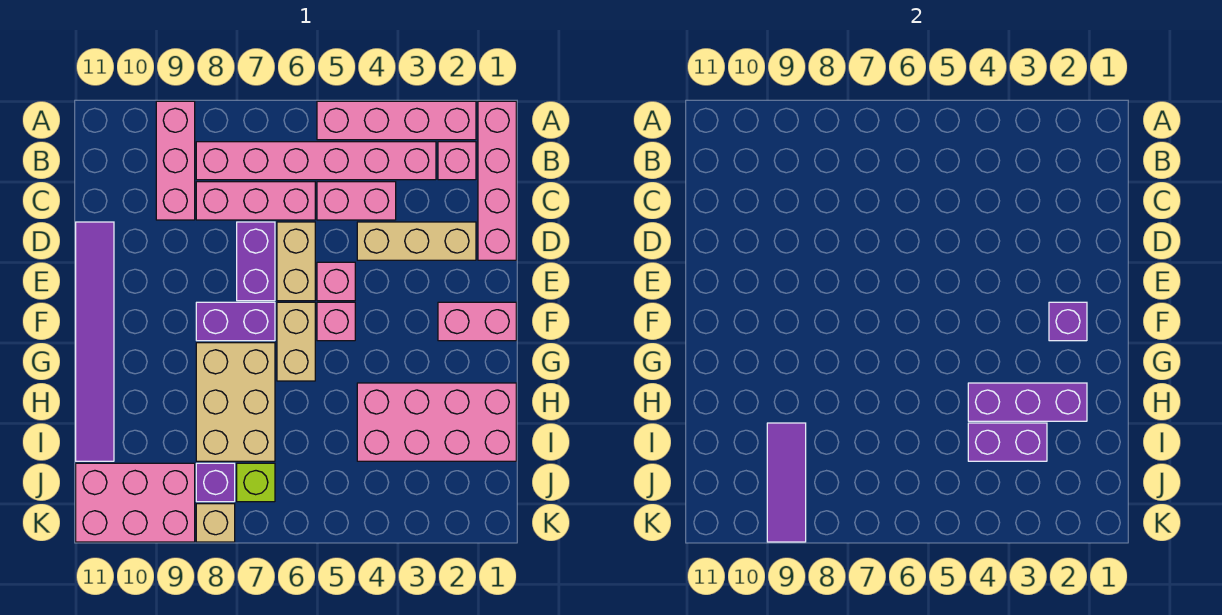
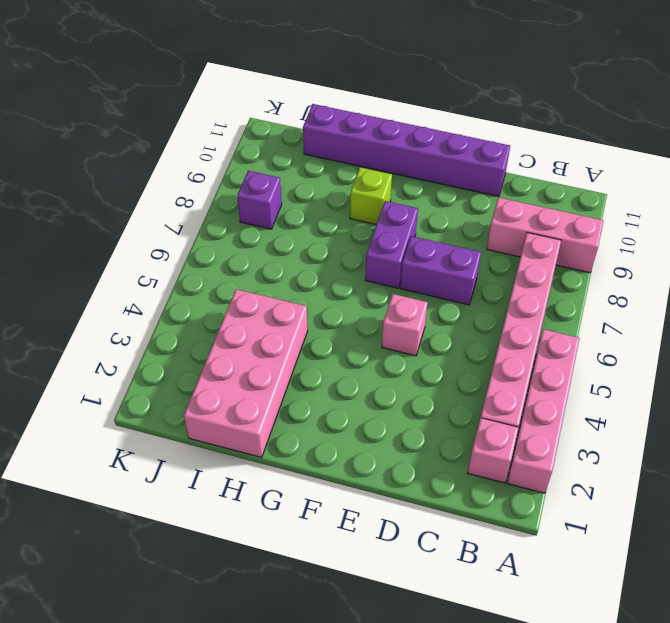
purple brick D11:I11 level 1 -> purple tile D11:I11 level 1
lime brick G9 level 1 -> lime brick J7 level 1
none -> pink brick A1:D1 level 1
none -> pink brick C4:C5 level 1
none -> pink brick C6:C8 level 1

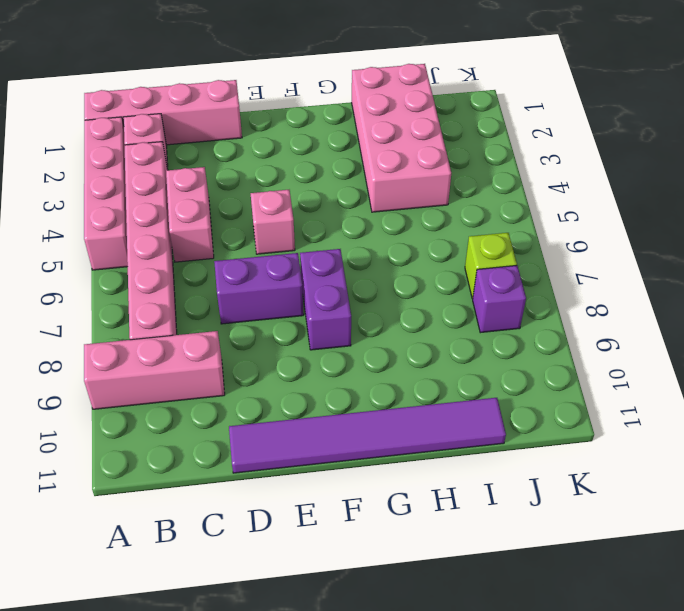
none -> pink brick C6:C8 level 1
none -> tan brick D2:D4 level 1
none -> tan brick D6:E6 level 1

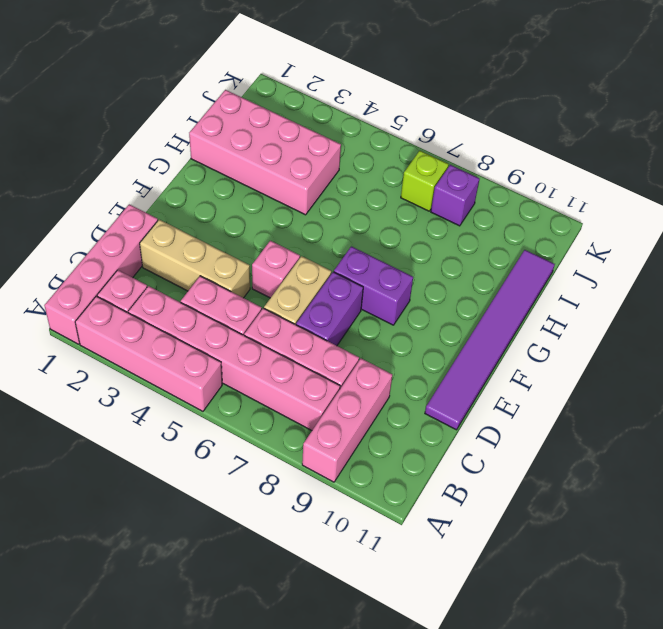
none -> pink brick F1:F2 level 1
none -> pink brick F5 level 1
none -> tan brick F6:G6 level 1

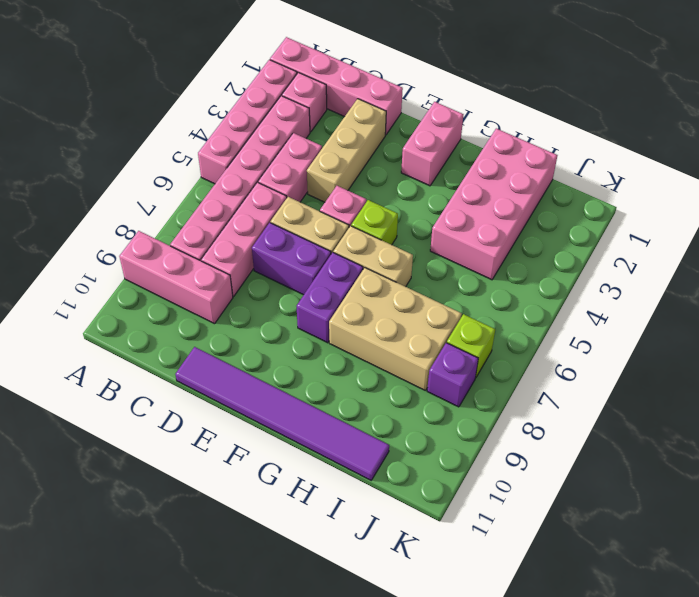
lime brick F5 level 1 -> pink brick F5 level 1
none -> pink brick J9:K11 level 1
none -> tan brick K8 level 1
none -> purple brick F2 level 2

